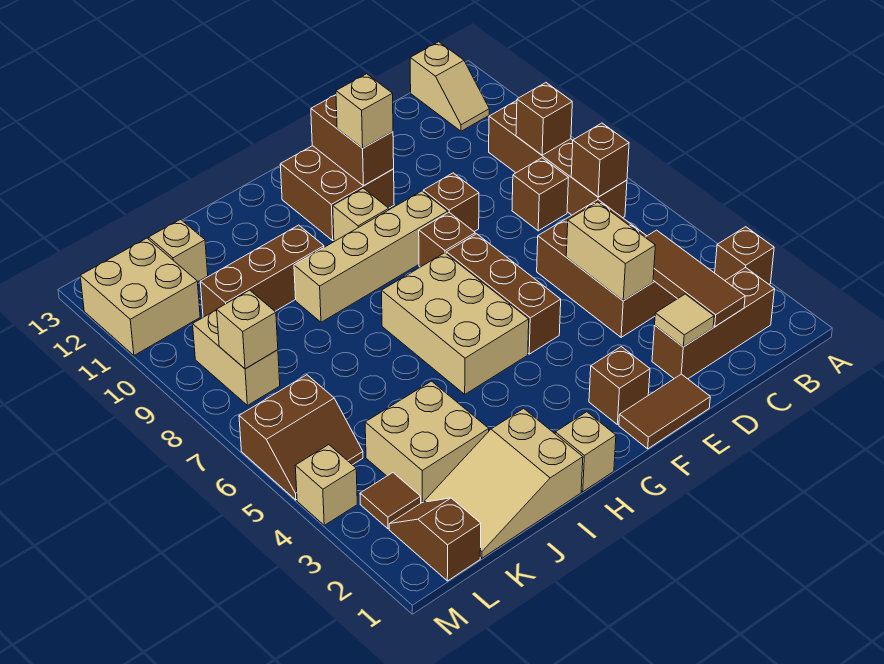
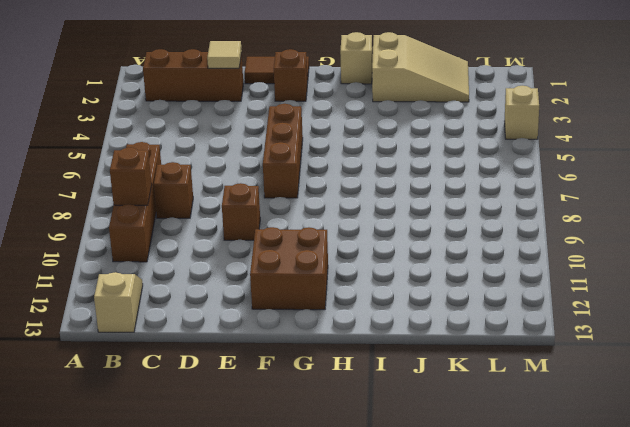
none -> brown brick A3 level 1
none -> brown brick C4:D6 level 1
none -> brown brick F8 level 1
none -> tan brick F9:I9 level 1

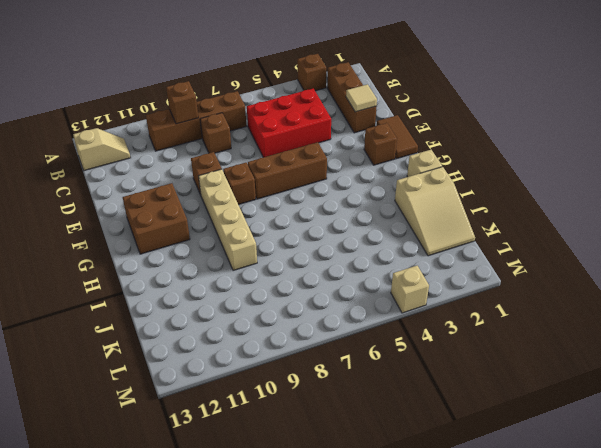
red brick C4:D6 level 1 -> brown brick C4:D6 level 1
none -> tan brick G5:H7 level 1
none -> tan brick G10 level 1
none -> brown brick I10:K10 level 1
none -> tan brick J3:K4 level 1

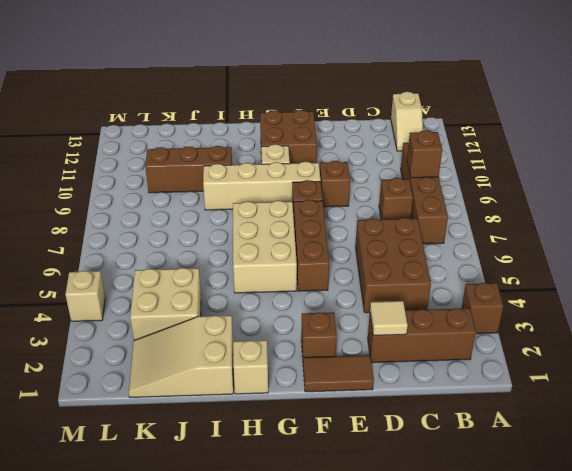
none -> tan brick K12 level 1
none -> brown slope L1:L2 level 1 top 1
none -> brown tile L3 level 1
none -> brown slope L5:M6 level 1 top 6

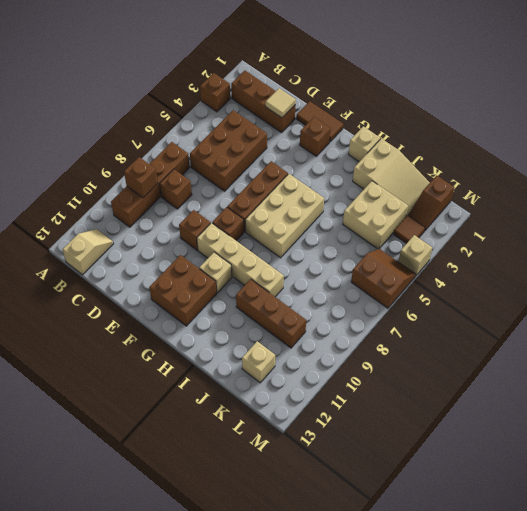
none -> tan brick L8:L9 level 1
none -> tan brick L11:M12 level 1
none -> brown brick B7 level 2
none -> brown tile C2:C4 level 2

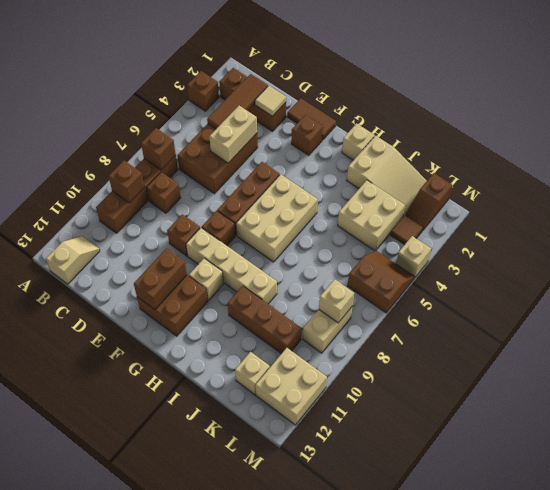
none -> tan brick F11 level 3

